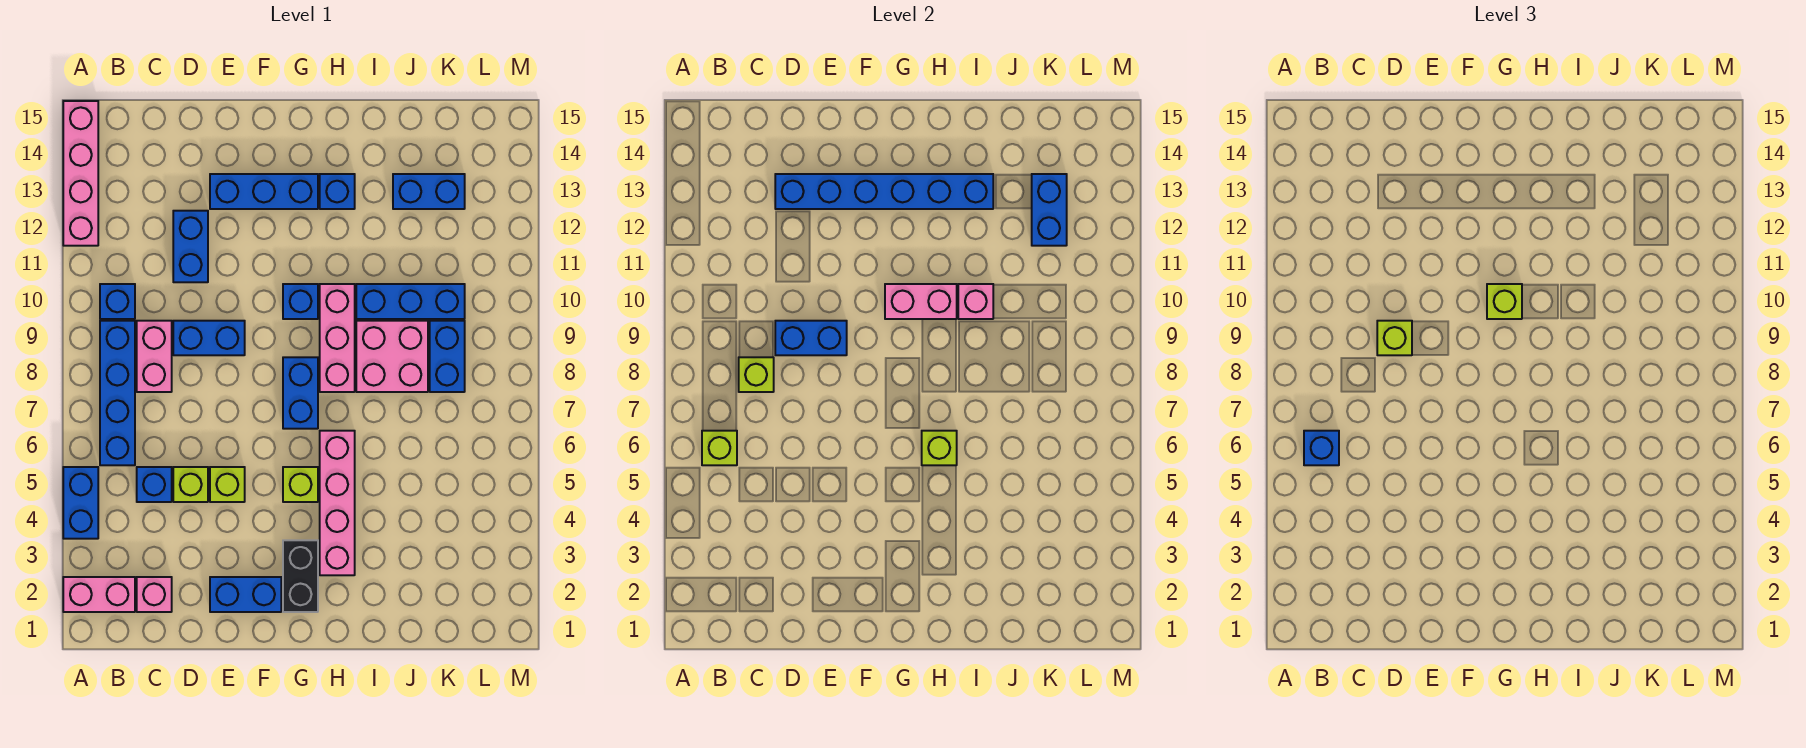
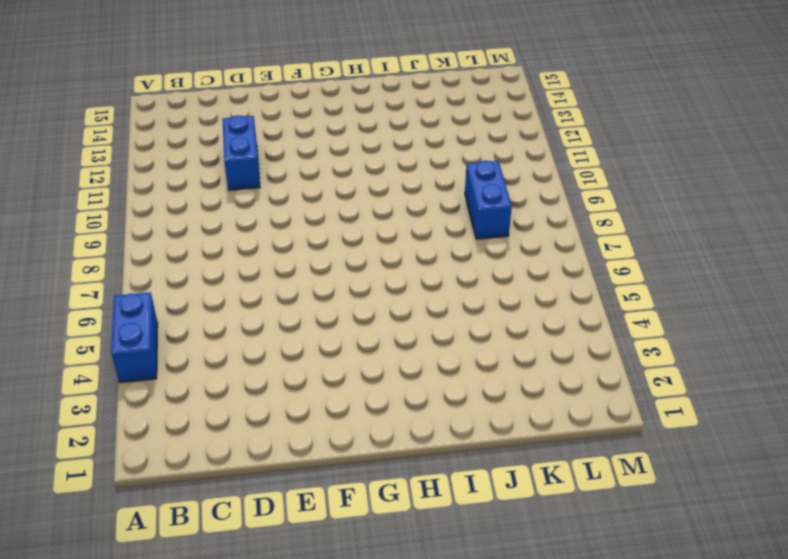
none -> pink brick A2:B2 level 1
none -> pink brick A12:A15 level 1
none -> blue brick B6:B9 level 1
none -> blue brick B10 level 1

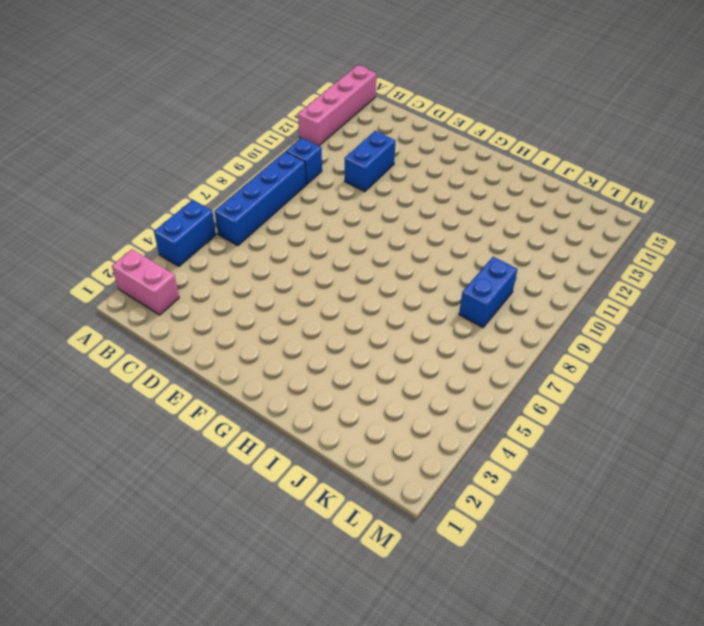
none -> pink brick C2 level 1
none -> blue brick C5 level 1
none -> pink brick C8:C9 level 1
none -> lime brick D5 level 1

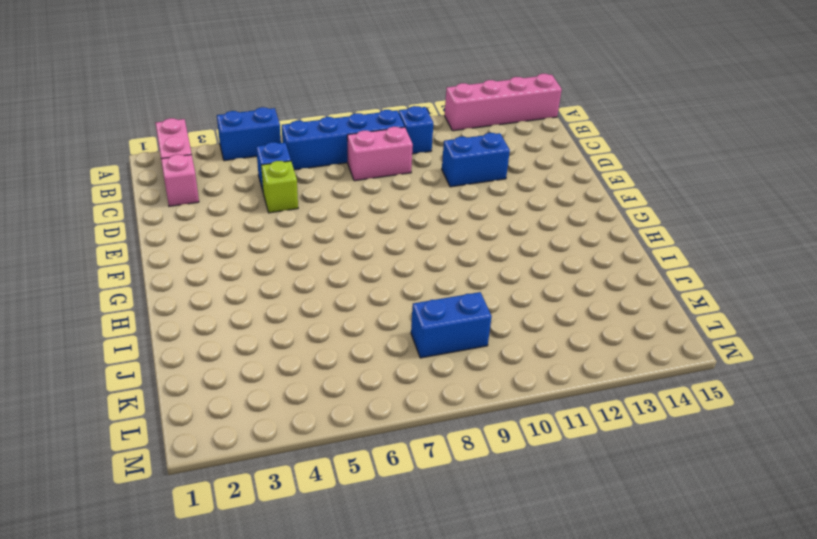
none -> blue brick D9:E9 level 1
none -> blue brick E2:F2 level 1
none -> lime brick E5 level 1
none -> blue brick E13:G13 level 1

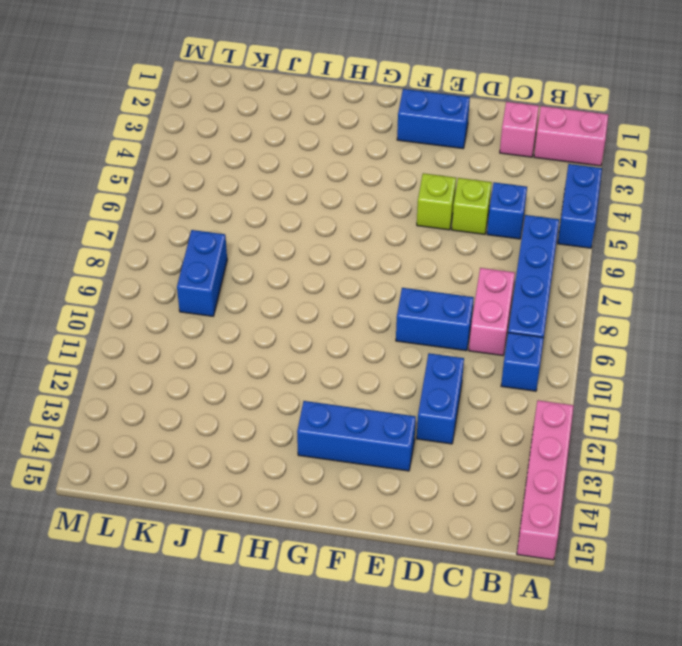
none -> black brick G2:G3 level 1
none -> lime brick G5 level 1
none -> blue brick G7:G8 level 1
none -> blue brick G10 level 1

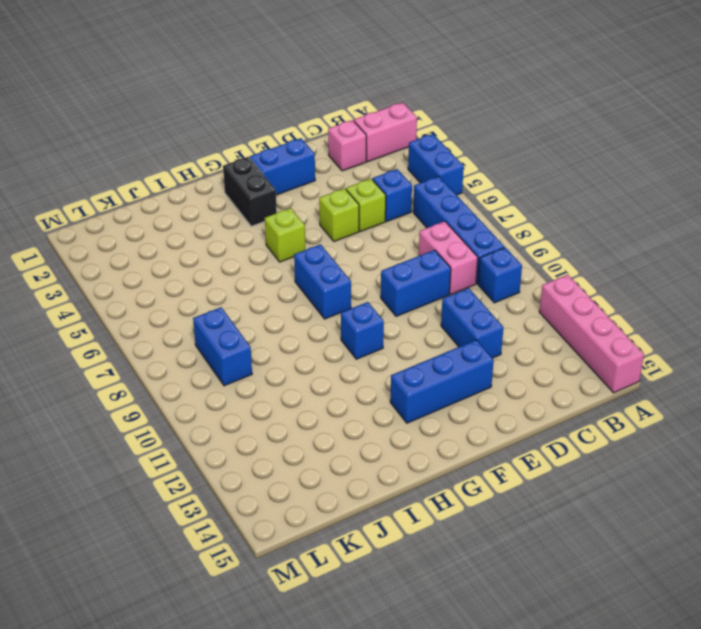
none -> pink brick H3:H6 level 1
none -> pink brick H8:H10 level 1
none -> blue brick H13 level 1
none -> pink brick I8:J9 level 1

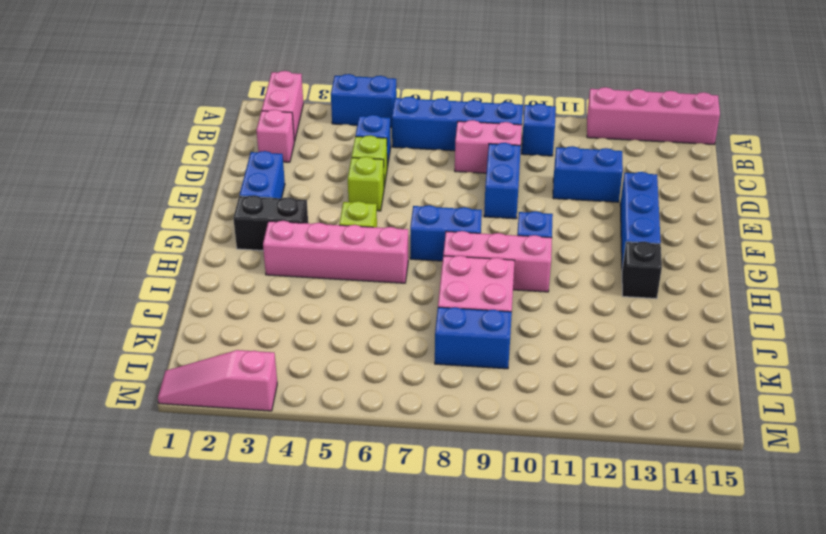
black brick H13 level 1 -> blue brick H13 level 1
pink slope M1:M3 level 1 top 3 -> none
none -> blue brick I10:K10 level 1
none -> blue brick J13:K13 level 1
none -> lime brick B6 level 2
none -> lime brick C8 level 2

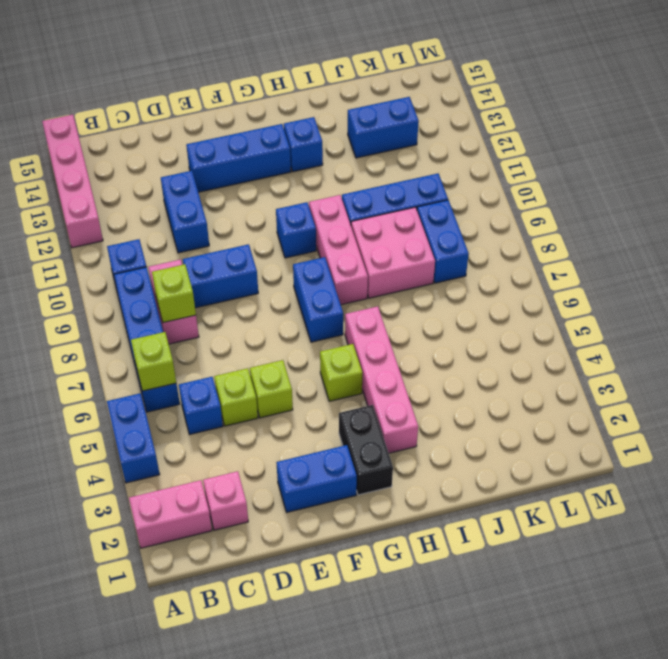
none -> blue brick D9:E9 level 2
none -> blue brick D13:I13 level 2
none -> pink brick G10:H10 level 2
none -> lime brick H6 level 2

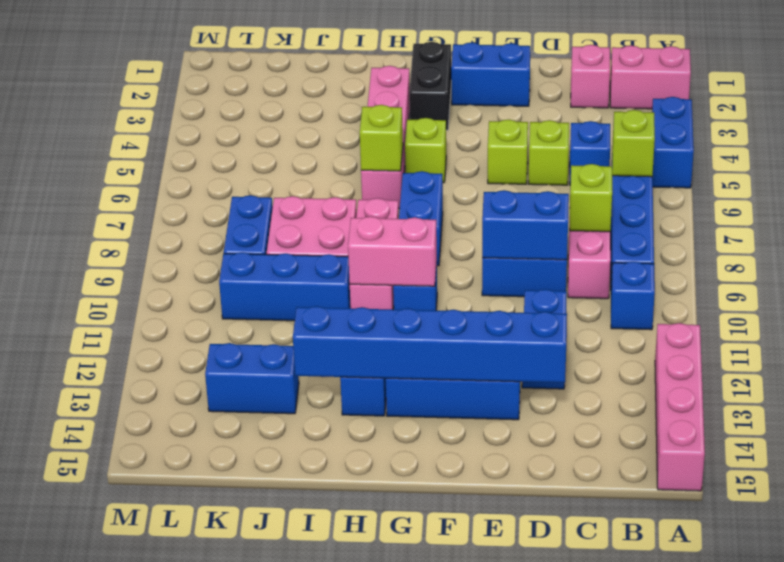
none -> pink brick I10 level 2
none -> blue brick K12:K13 level 2
none -> blue brick B6 level 3
none -> lime brick D9 level 3

